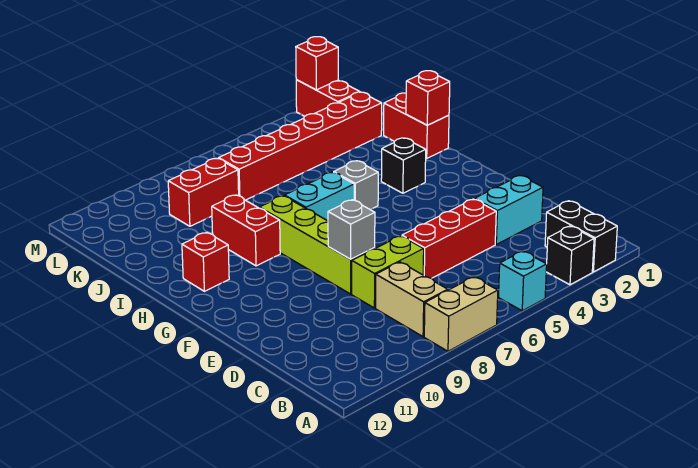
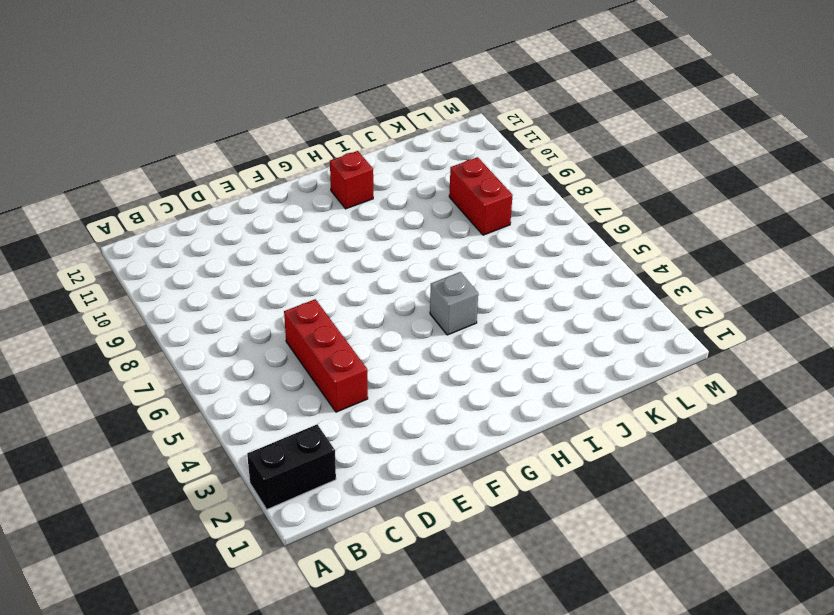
none -> black brick A3 level 1
none -> cyan brick A5 level 1
none -> tan brick A7:A8 level 1

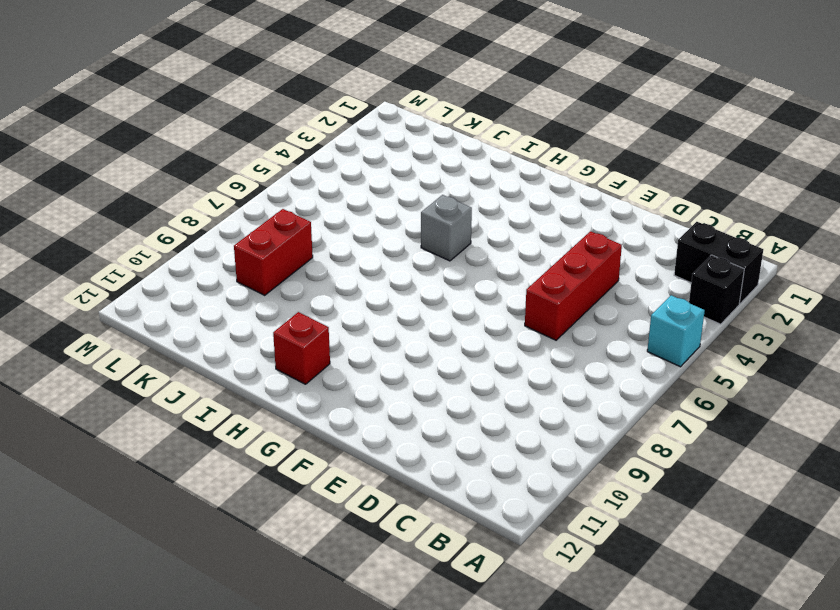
none -> tan brick A7:A8 level 1
none -> tan brick B8:C8 level 1
none -> cyan brick D2:D3 level 1

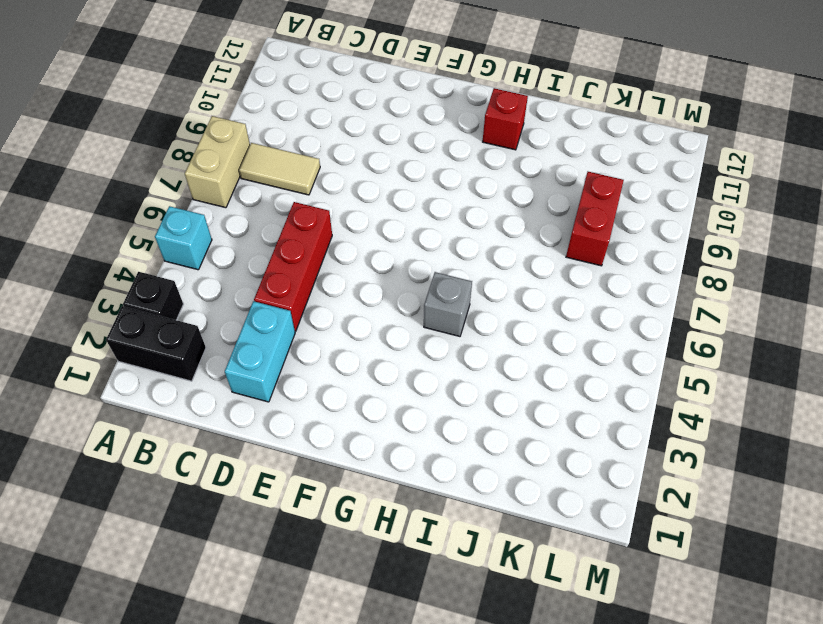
tan tile B8:C8 level 1 -> tan brick B8:C8 level 1
none -> lime brick D7:D8 level 1
none -> lime brick E8:H8 level 1
none -> black brick H3 level 1

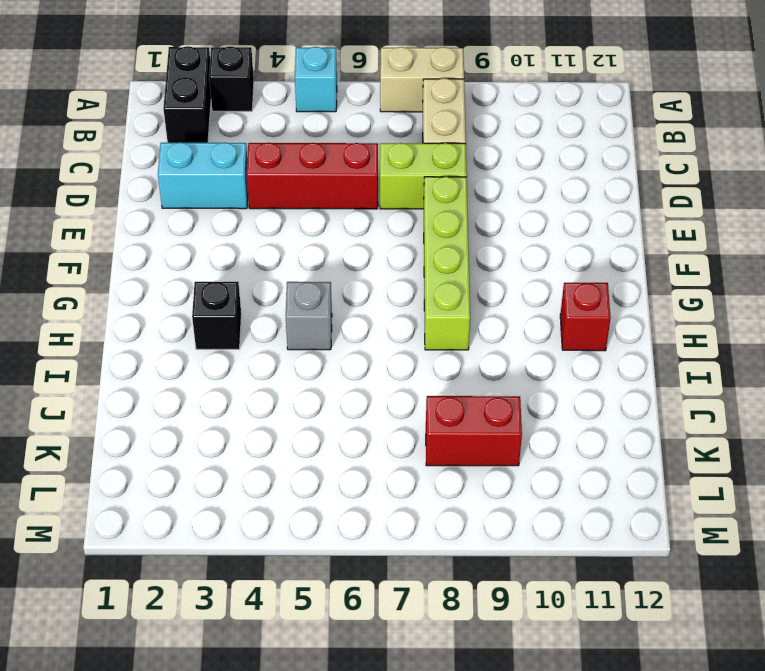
none -> cyan brick H6:H7 level 1
none -> red brick H9:I9 level 1
none -> red brick I1:J1 level 1

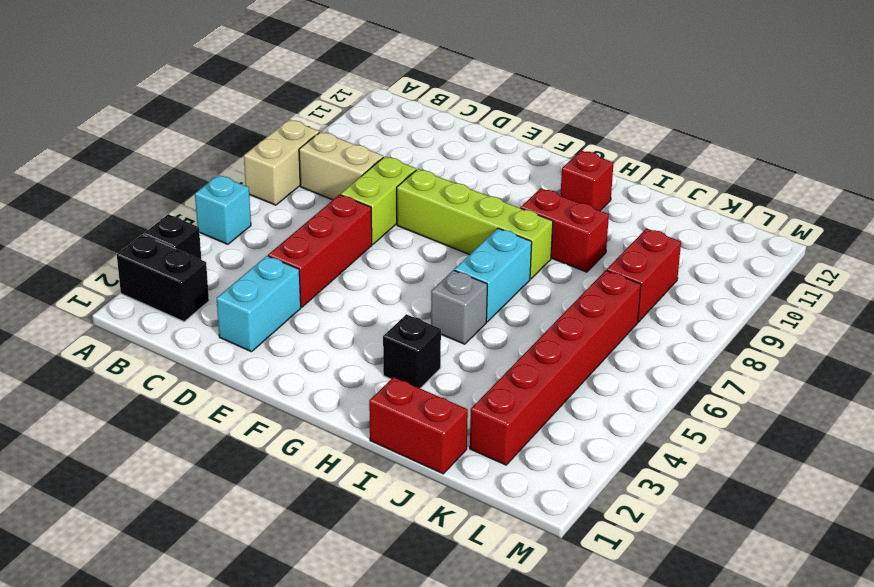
none -> red brick L2:M2 level 1
none -> grey brick E8 level 2
none -> red brick I1 level 2

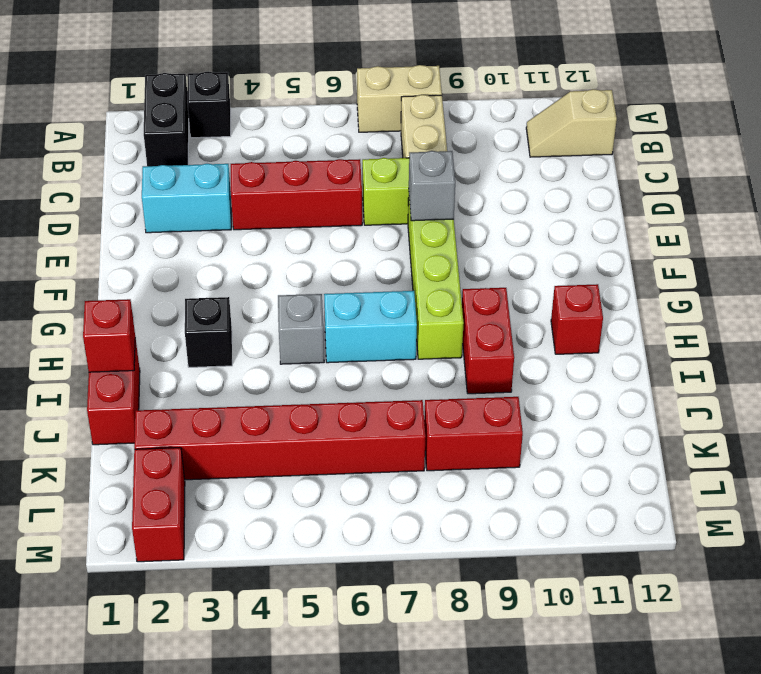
tan slope B11:B12 level 1 top 12 -> none
none -> cyan brick A5 level 1
none -> red brick M2 level 2

